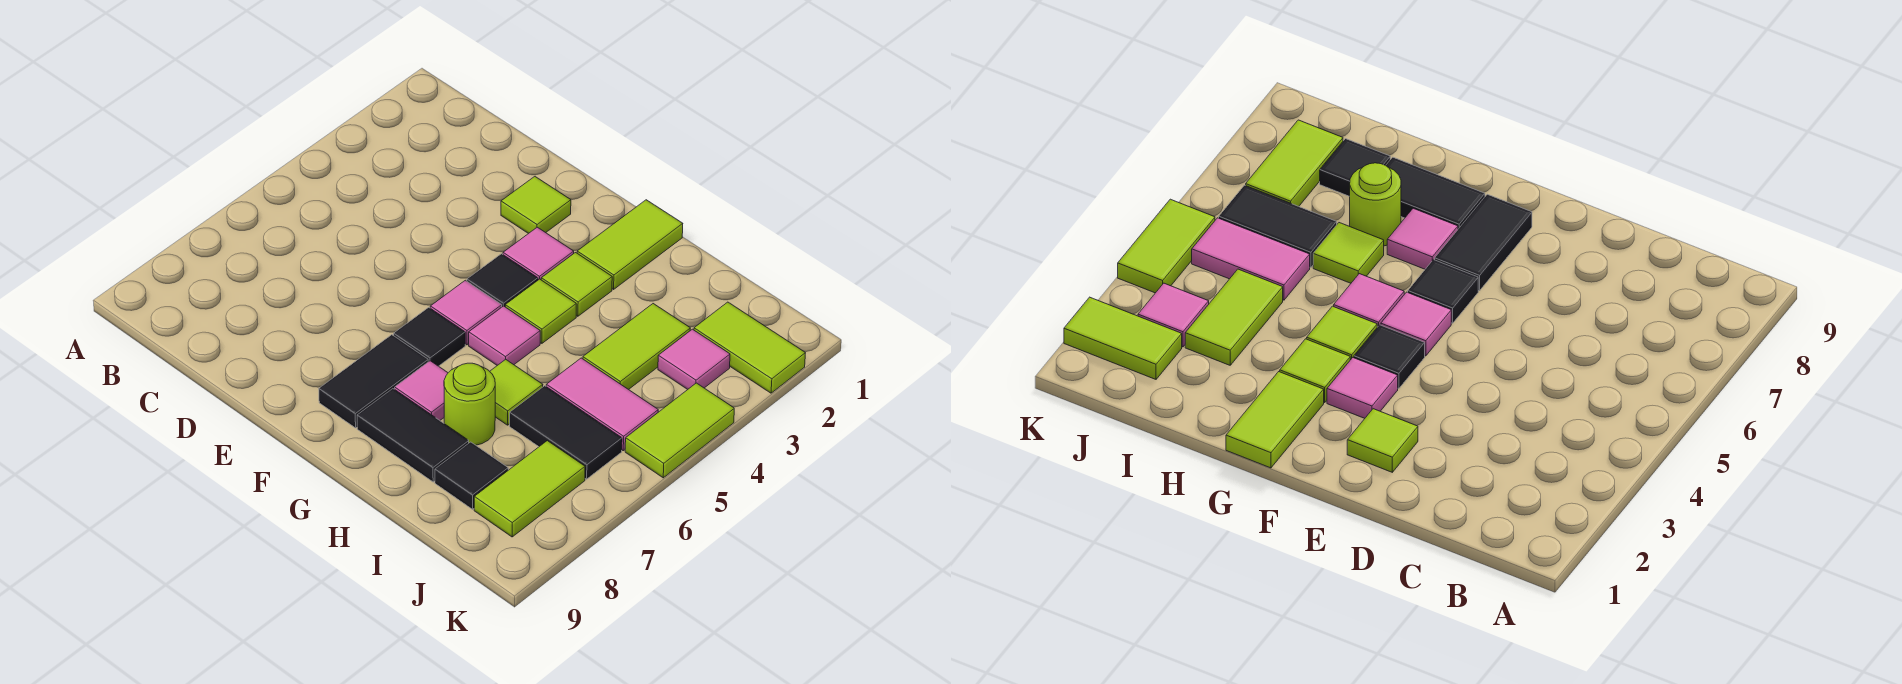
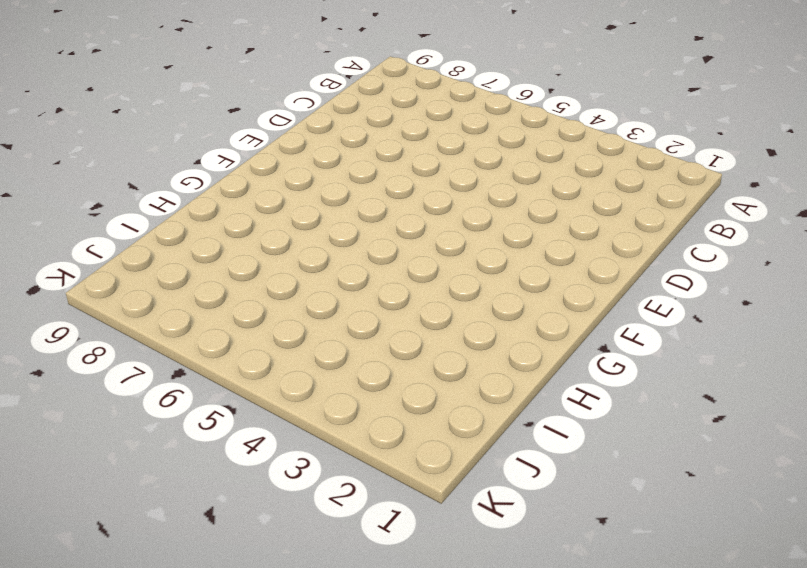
none -> lime tile E2 level 1
none -> pink tile F3 level 1
none -> black tile F4 level 1

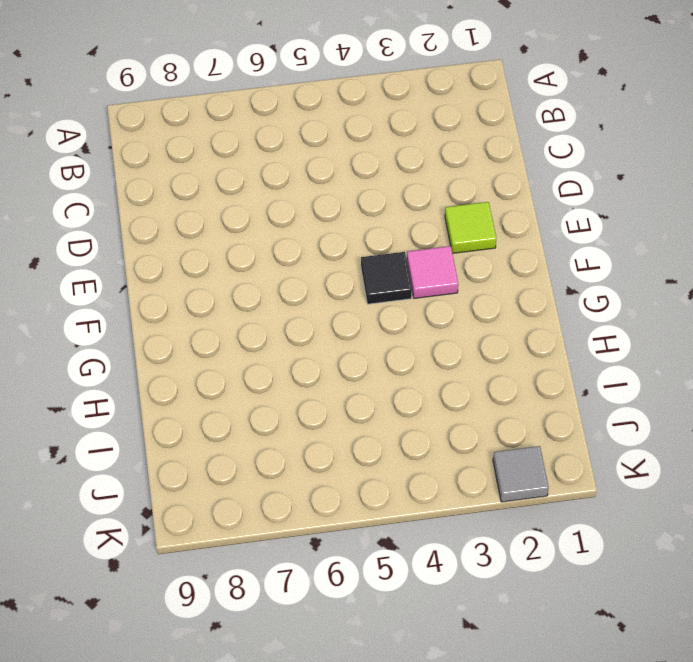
grey tile K2 level 1 -> lime tile J2:K2 level 1
none -> pink tile F5 level 1
none -> black tile F6 level 1
none -> black tile F7:F8 level 1

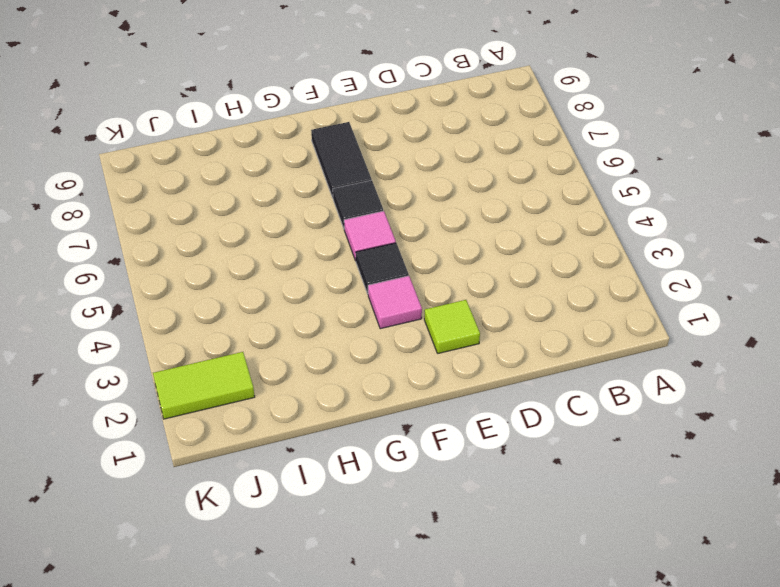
none -> lime tile G1:G2 level 1
none -> lime tile G3 level 1
none -> lime tile G4 level 1

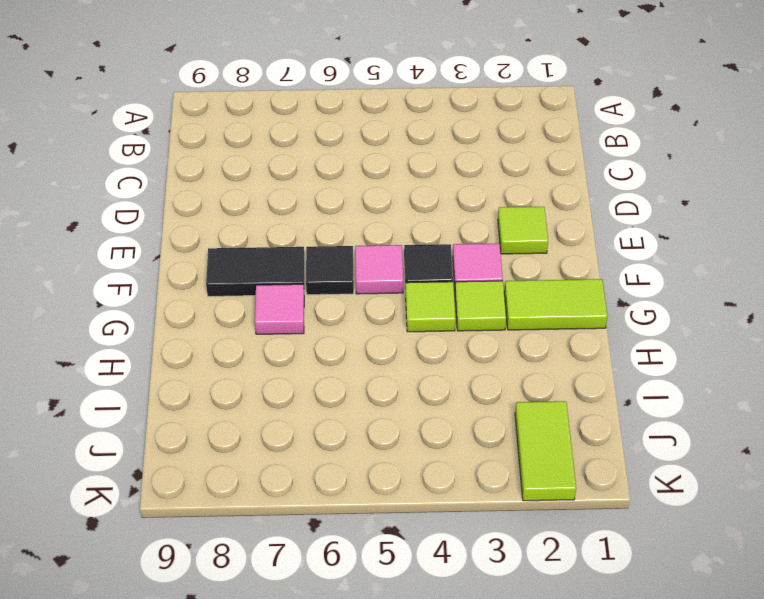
none -> pink tile G5 level 1
none -> black tile G8:H8 level 1
none -> lime tile H6 level 1

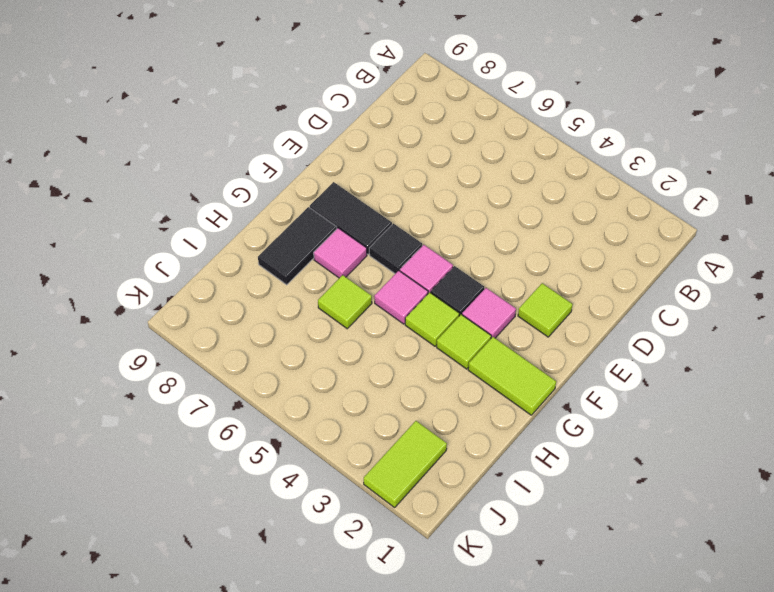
none -> lime round brick H7 level 1
none -> lime tile I3:I4 level 1
none -> pink tile I5:J5 level 1

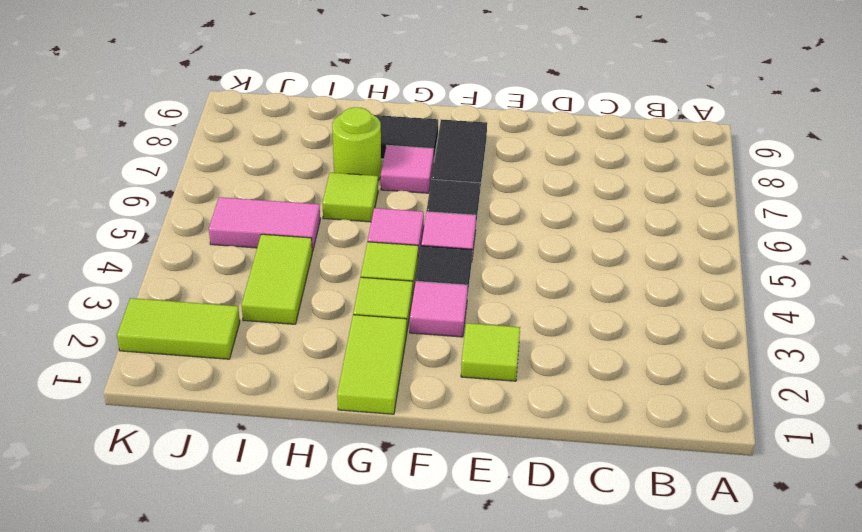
none -> black tile I6:J6 level 1
none -> black tile I8 level 1
none -> pink tile J3 level 1

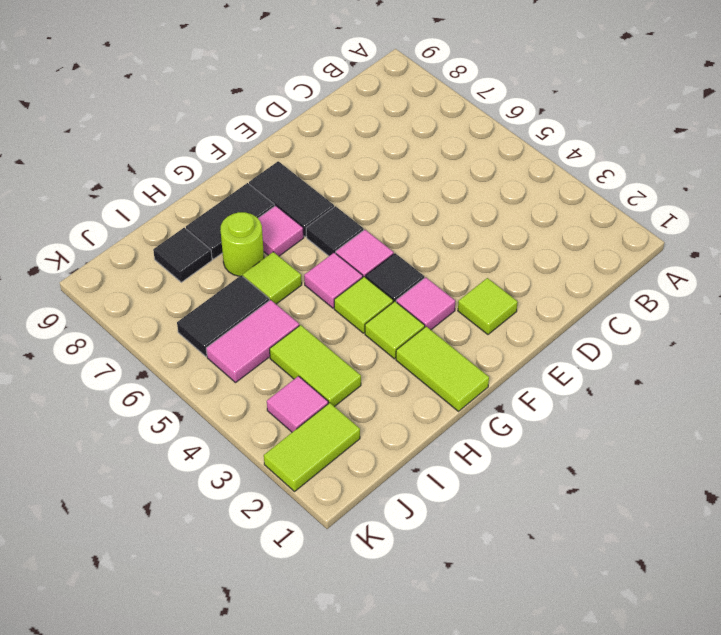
none -> lime tile J7:J8 level 1
none -> lime tile K4:K5 level 1

